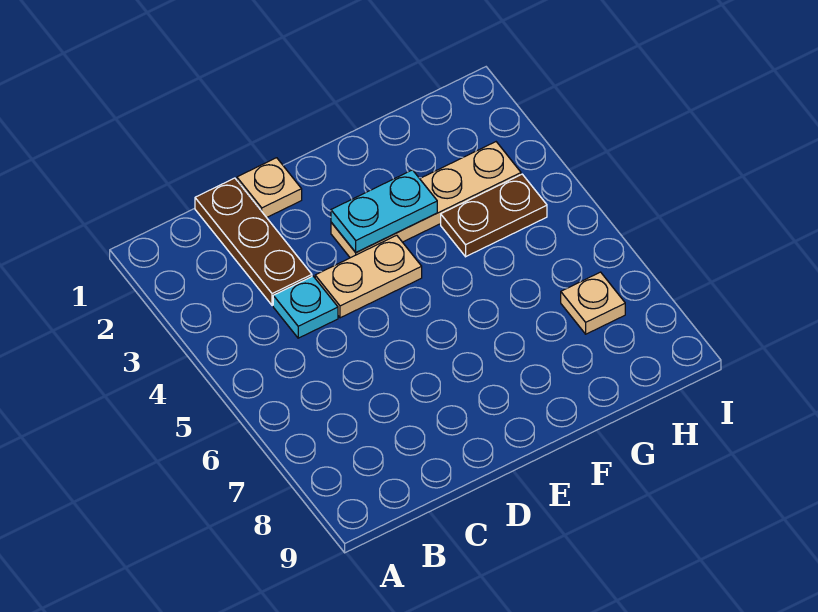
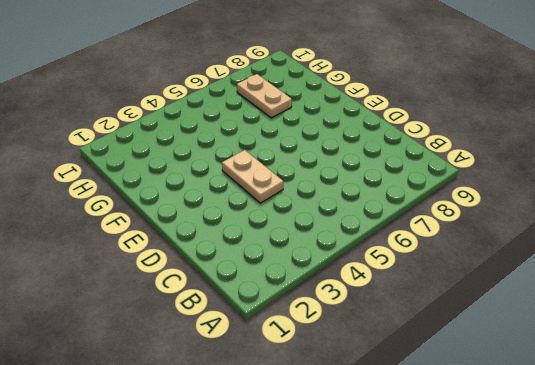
tan plate G7:H7 level 1 -> tan plate H7 level 1
none -> brown plate C1:C3 level 1
none -> cyan plate C4 level 1

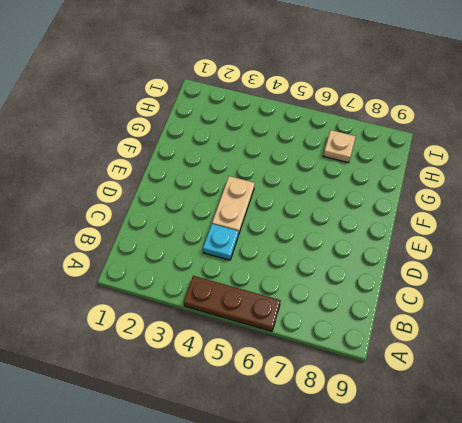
brown plate A4:A6 level 1 -> brown plate C1:C3 level 1
none -> tan plate D1 level 1
none -> tan plate E3:H3 level 1

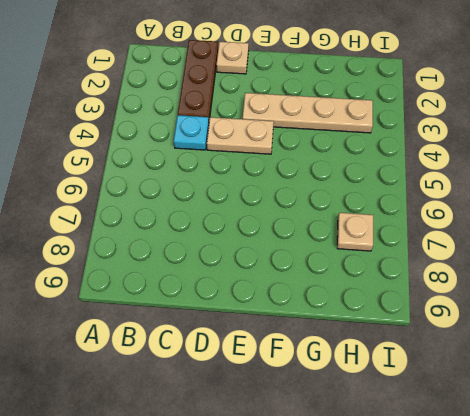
none -> brown plate G4:H4 level 1
none -> cyan plate E3:F3 level 2

